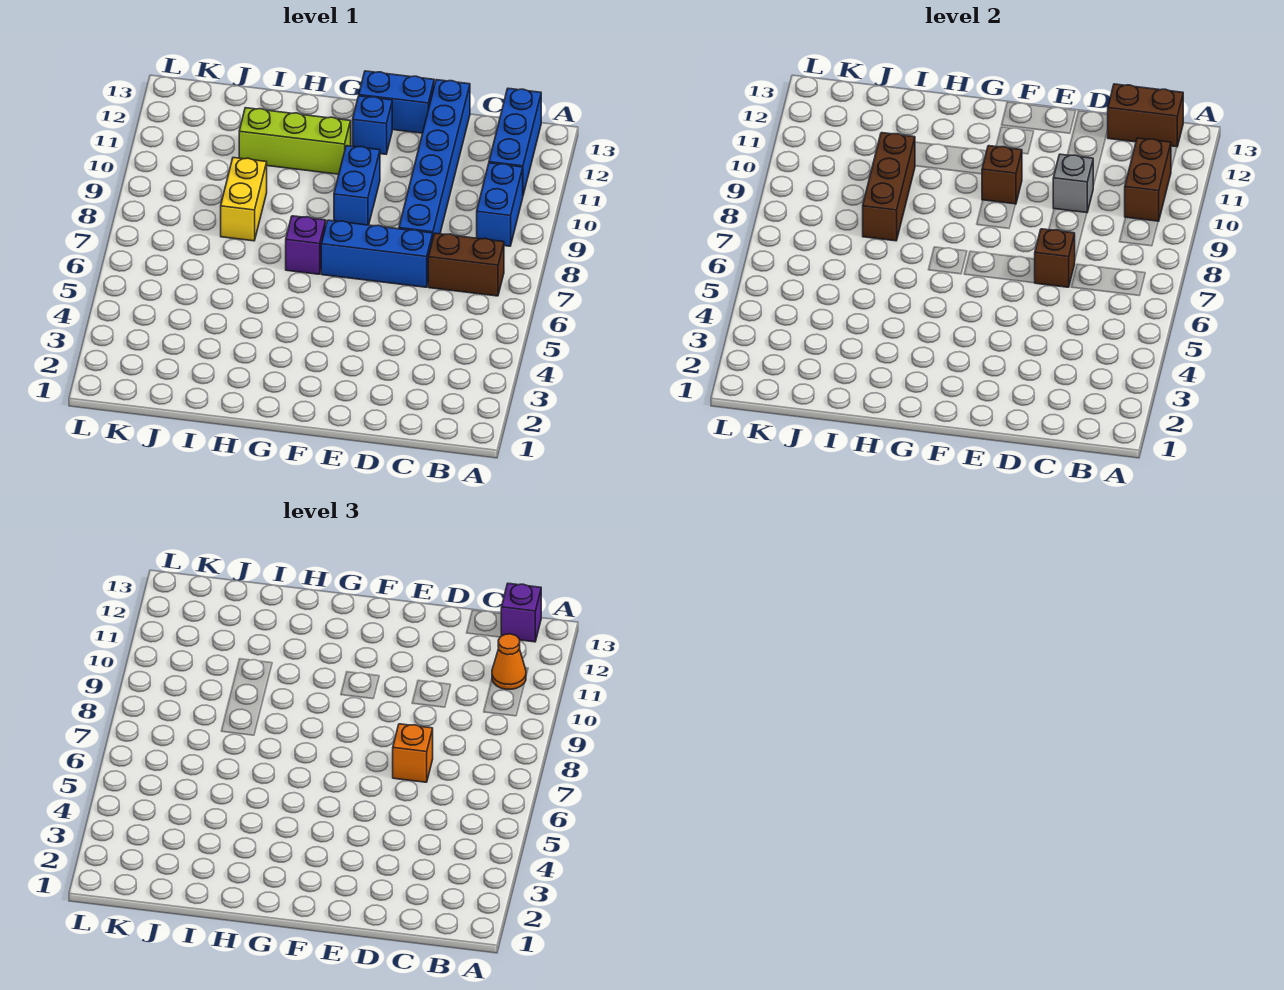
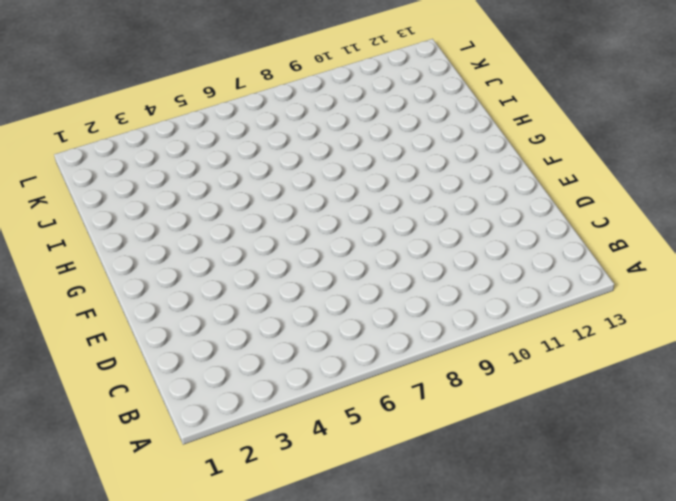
none -> brown brick B7:C7 level 1
none -> blue brick B9:B10 level 1
none -> blue brick B11:B13 level 1

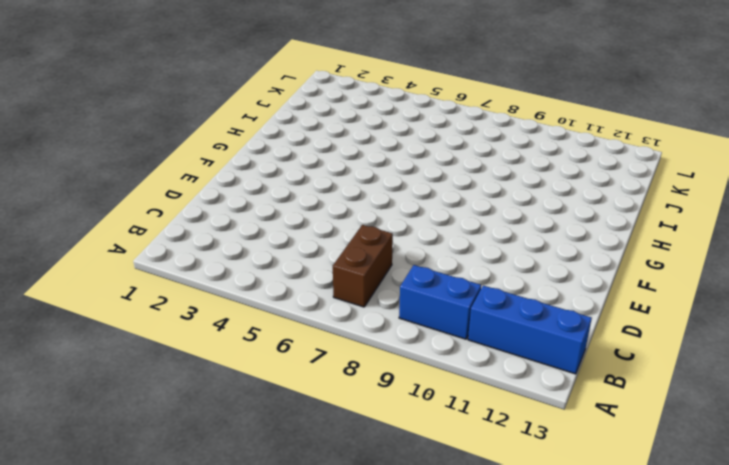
none -> blue brick D7:F7 level 1
none -> blue brick D8:D13 level 1
none -> blue brick E13:F13 level 1

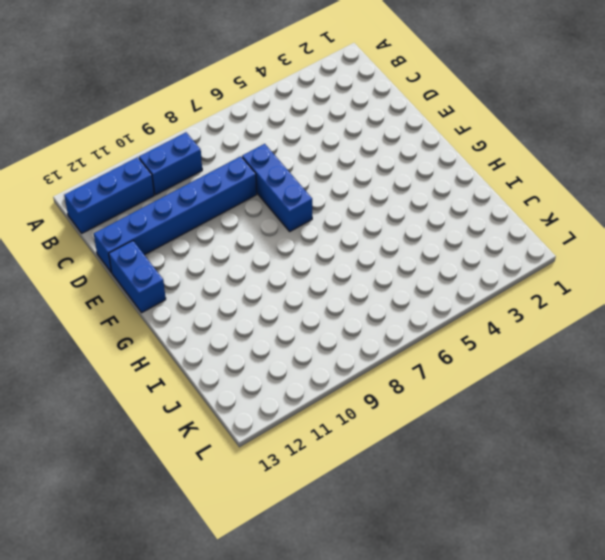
none -> brown brick B7:C7 level 1
none -> blue brick F9:F10 level 1
none -> blue brick F12 level 1

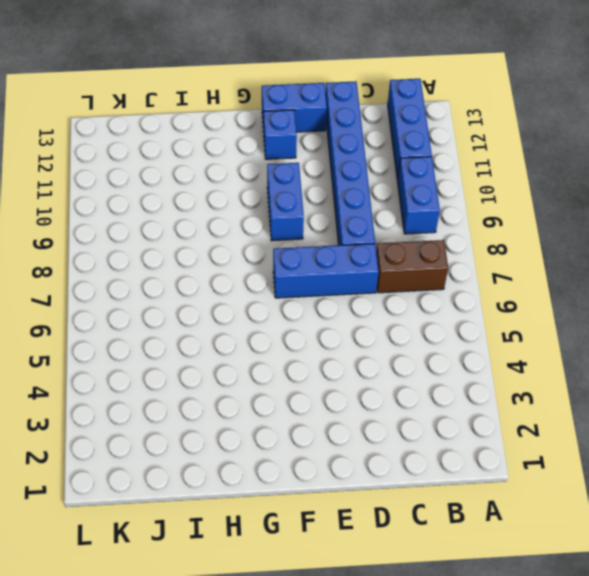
none -> purple brick G7 level 1
none -> lime brick G11:I11 level 1
none -> yellow brick I8:I9 level 1

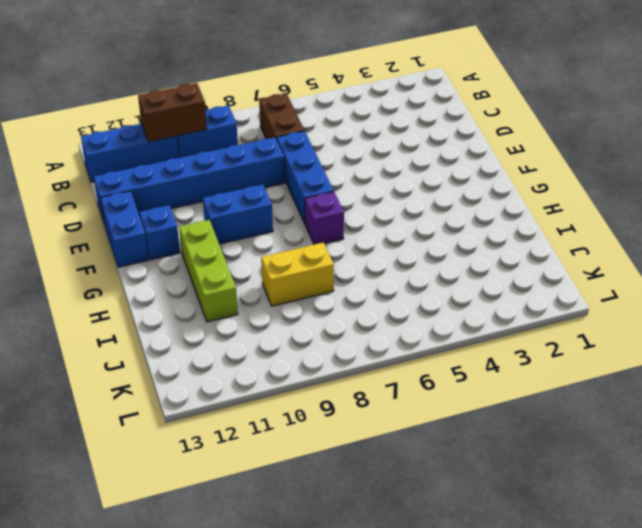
none -> brown brick B13:C13 level 2
none -> brown brick D7 level 2
none -> grey brick D10 level 2

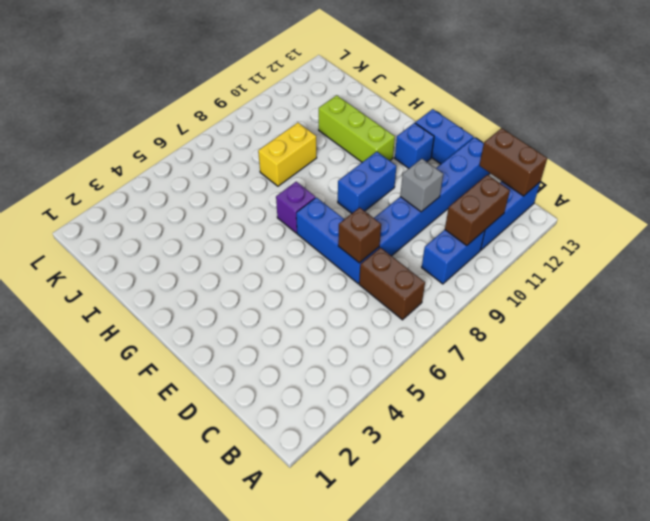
none -> brown brick F10 level 2
none -> brown brick I8:I10 level 2
none -> orange cone B11 level 3

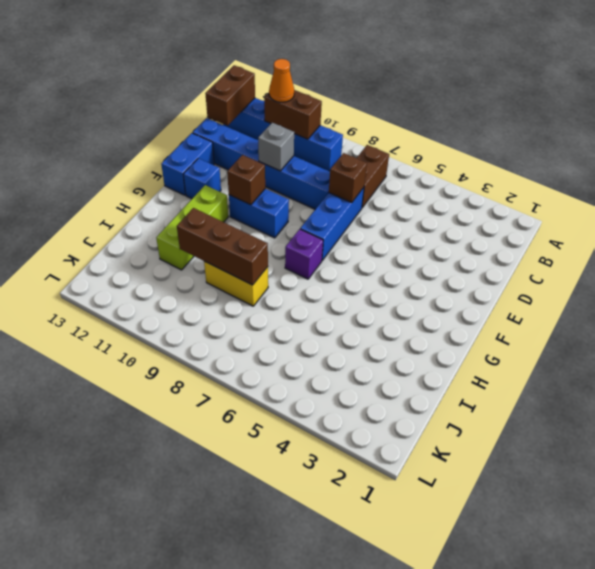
none -> purple brick B13 level 3
none -> orange brick D7 level 3

